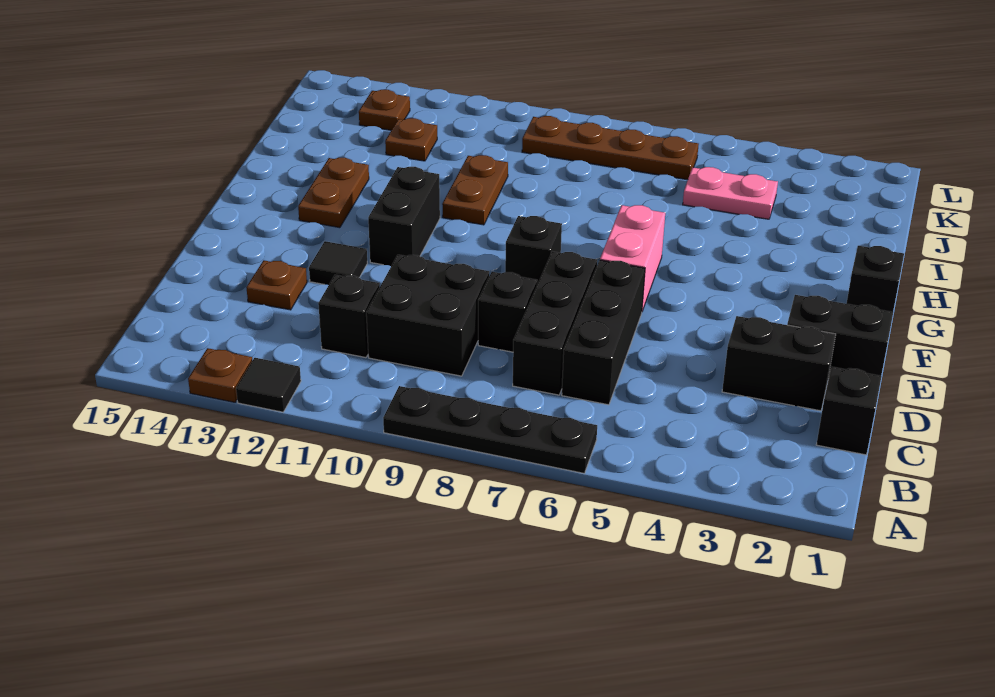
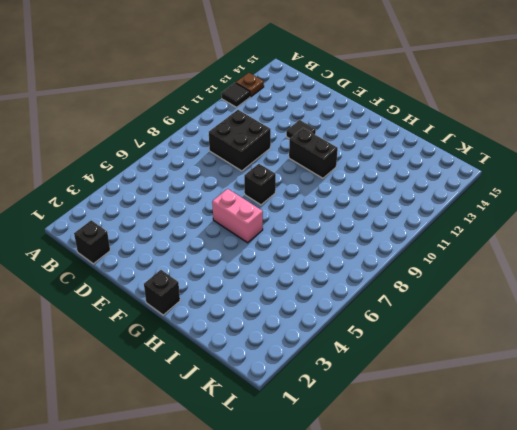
none -> black plate A6:A9 level 1
none -> black brick C6:E6 level 1
none -> black brick C7:E7 level 1

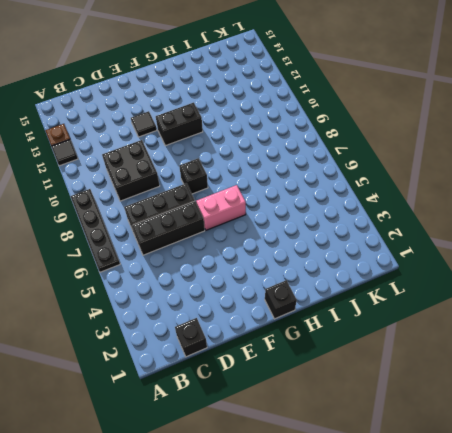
none -> black brick C11 level 1
none -> black brick D2:D3 level 1
none -> black brick D8 level 1

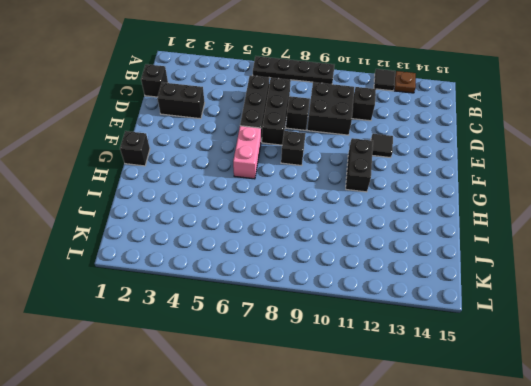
none -> brown plate D13 level 1
none -> black brick E1:E2 level 1
none -> brown plate G13:H13 level 1

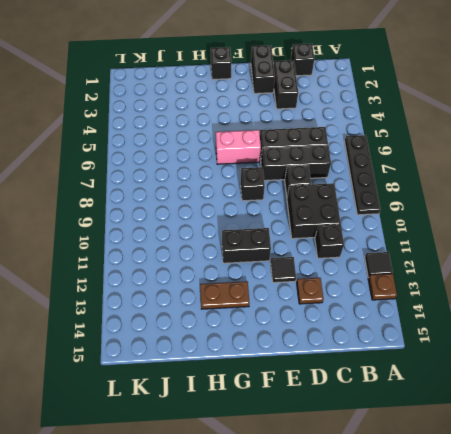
none -> brown plate H10:I10 level 1
none -> pink plate J4:J5 level 1
none -> brown plate J12 level 1

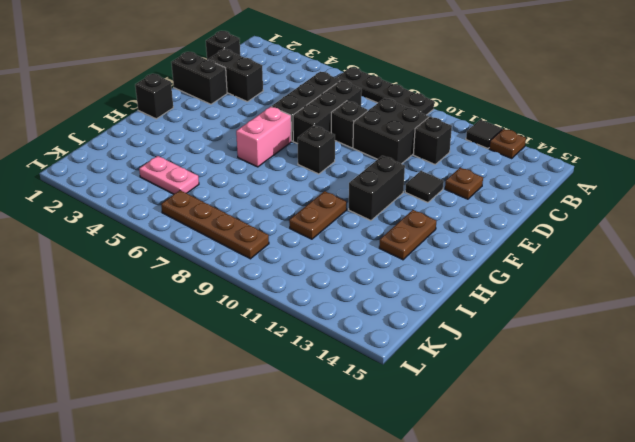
none -> brown plate J12 level 1
none -> brown plate K13 level 1

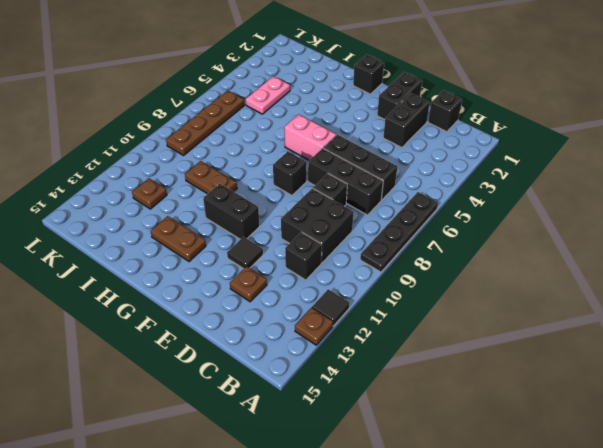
none -> brown plate K13 level 1

